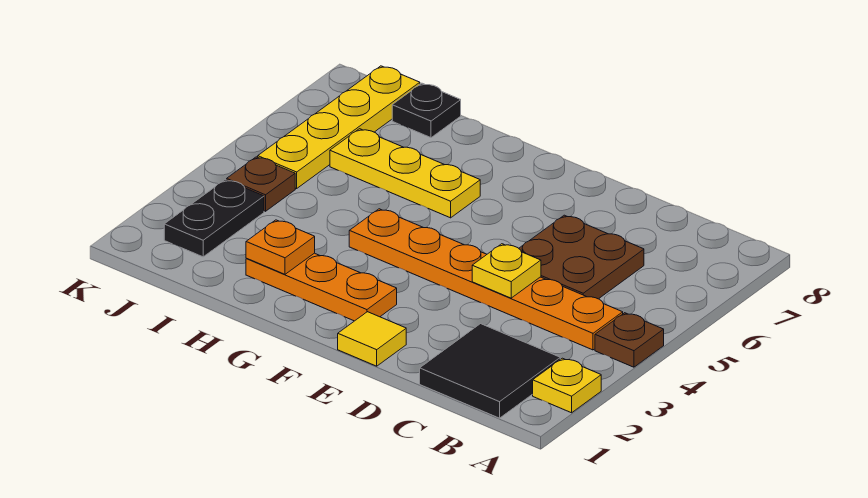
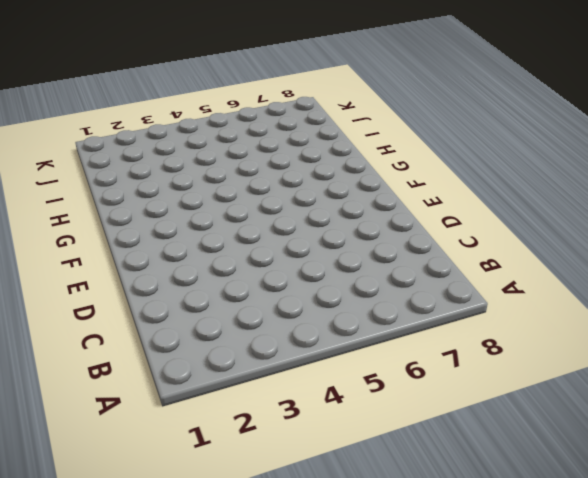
none -> yellow plate A2 level 1
none -> brown plate A4 level 1
none -> black tile B1:C2 level 1

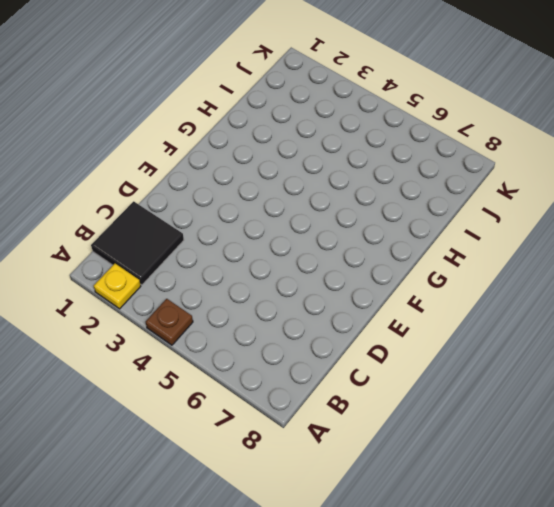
none -> orange plate B4:G4 level 1
none -> brown plate C5:D6 level 1
none -> yellow tile E1 level 1

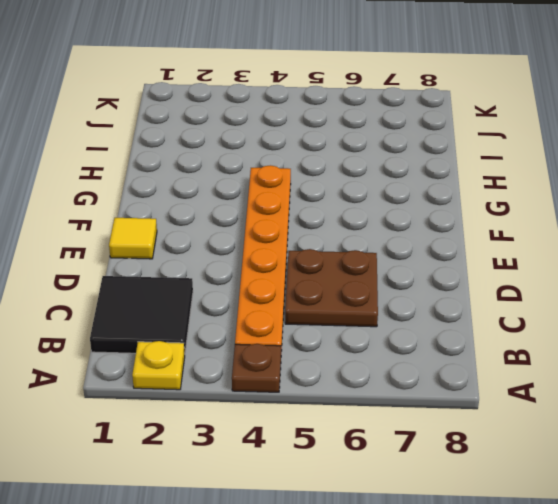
none -> orange plate F2:H2 level 1
none -> yellow plate G6:I6 level 1
none -> black plate I8 level 1

